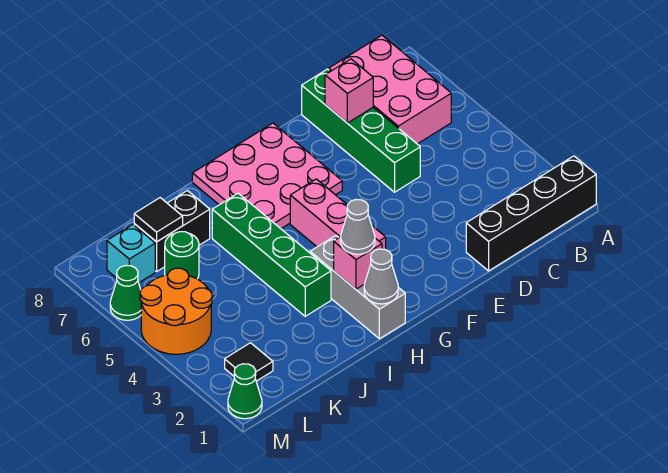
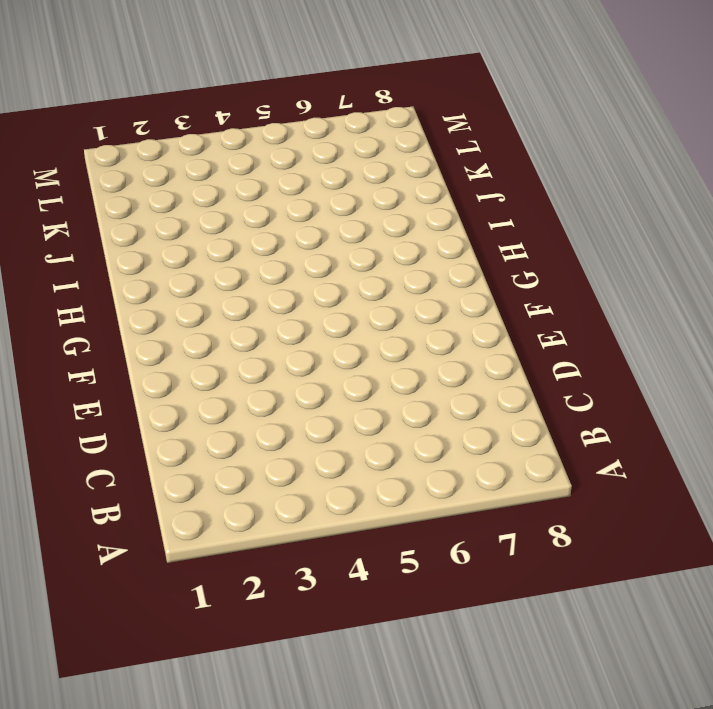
none -> black brick A1:D1 level 1
none -> pink brick B6:C8 level 1
none -> green brick D5:D8 level 1

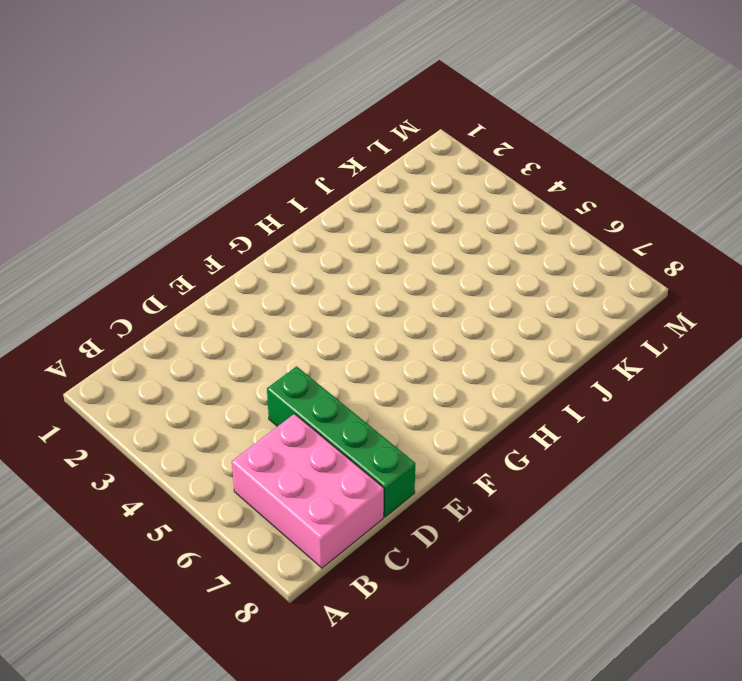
none -> black brick A1:D1 level 1
none -> pink plate F6:H8 level 1
none -> pink brick G3:G5 level 1

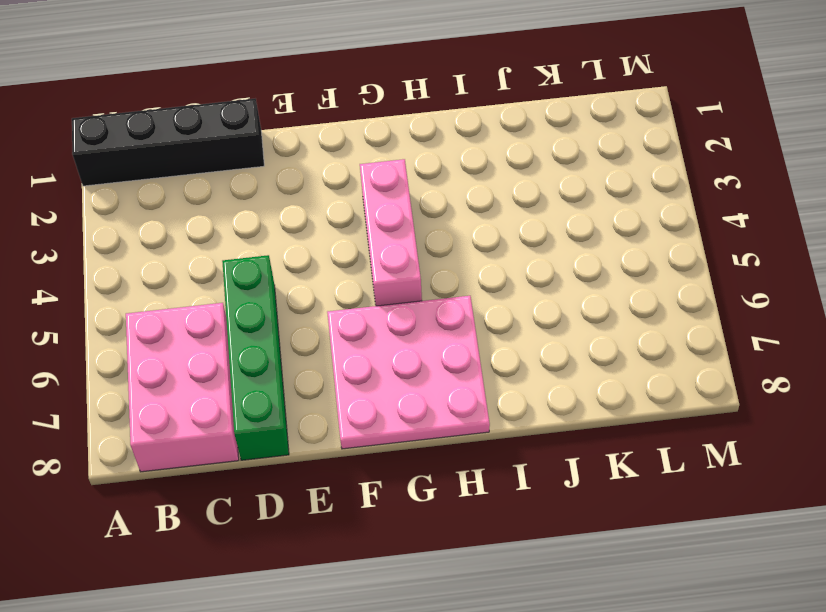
none -> grey brick H1:H3 level 1
none -> green brick I3:I6 level 1
none -> black brick J7:K7 level 1

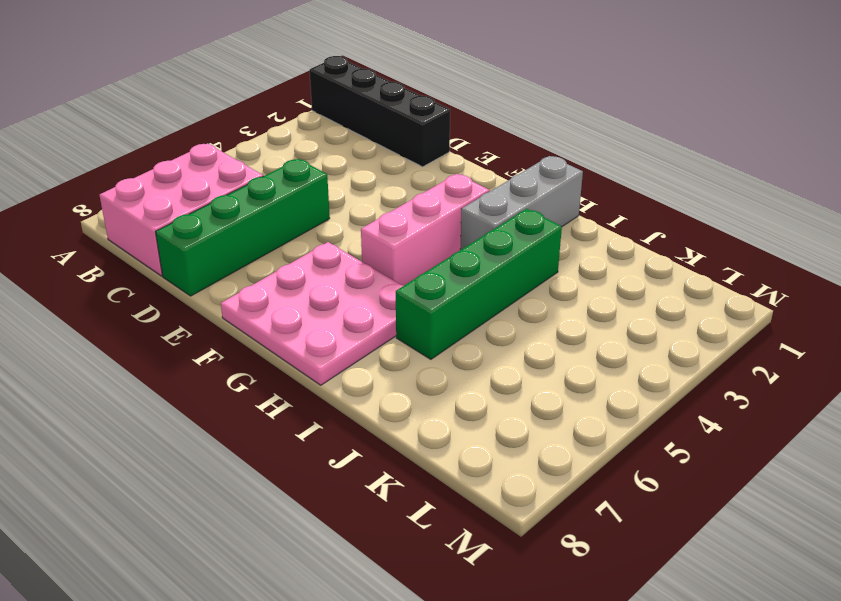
none -> black brick J7:K7 level 1
none -> green round brick K6 level 1
none -> black tile L2 level 1

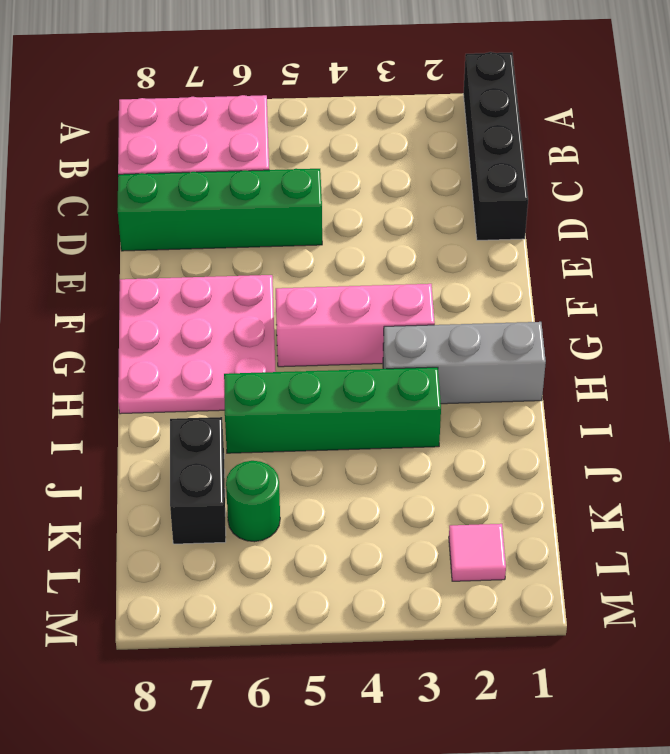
pink tile L2 level 1 -> black tile L2 level 1
none -> orange round brick L4:M5 level 1
none -> cyan brick L7 level 1
none -> green cone M1 level 1

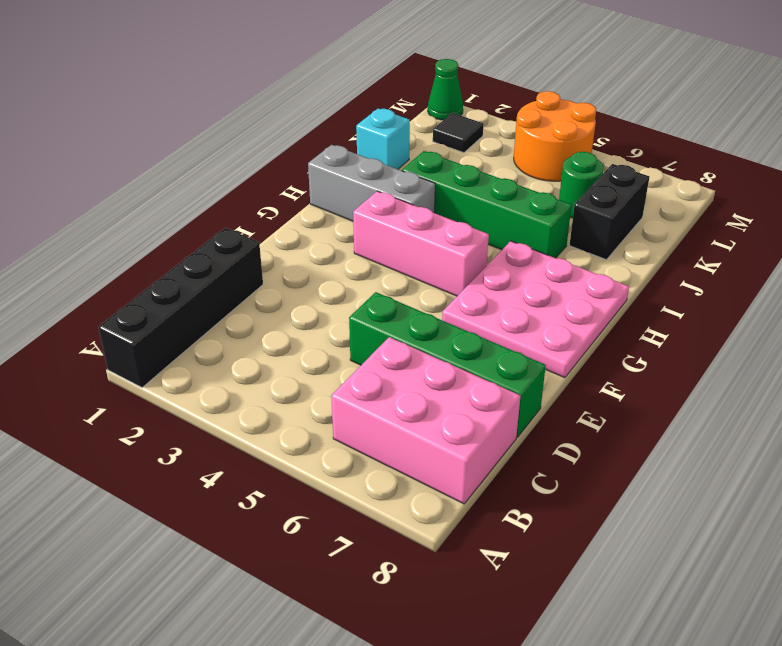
cyan brick J1 level 1 -> cyan brick L7 level 1
none -> green cone M6 level 1
none -> pink brick D7 level 2
none -> grey cone H1 level 2

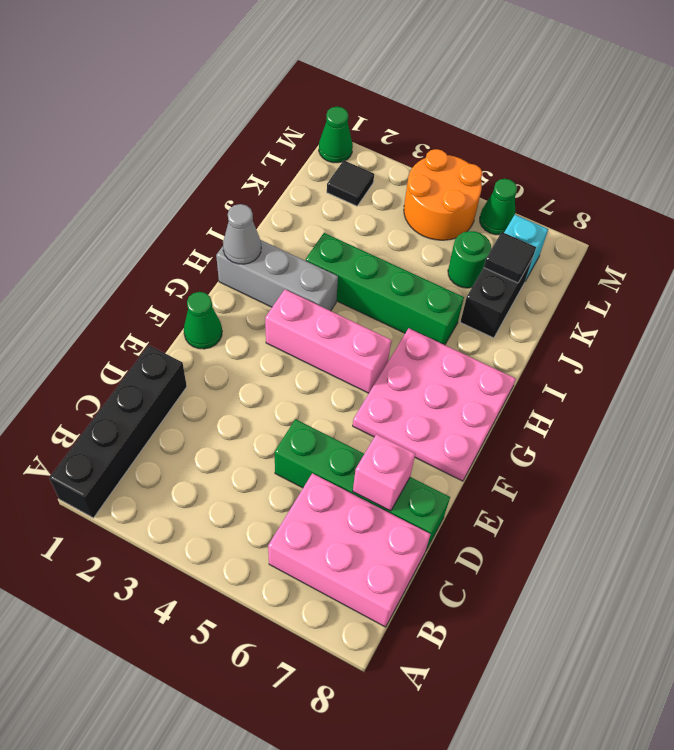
green cone F1 level 1 -> none
none -> pink brick H2 level 2
none -> grey cone H2 level 3

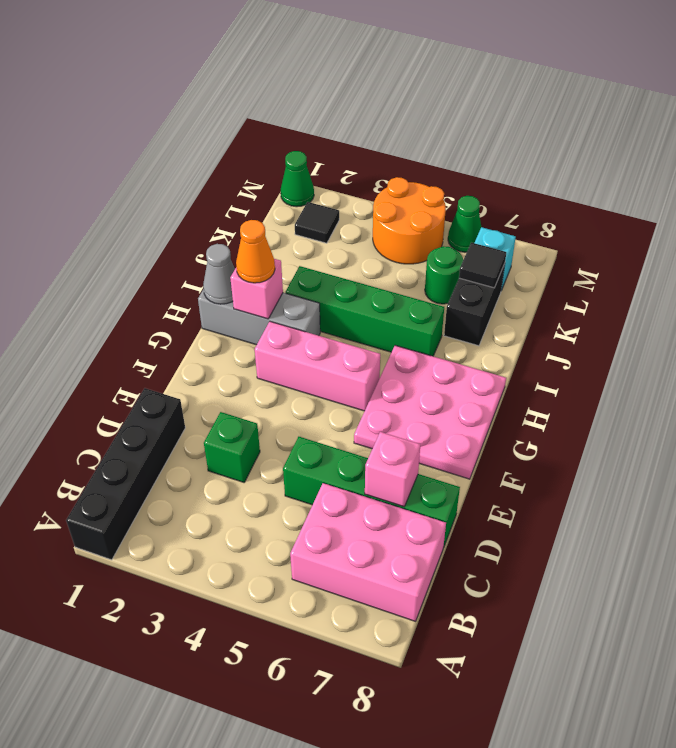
green brick D3 level 1 -> none
orange cone H2 level 3 -> grey cone H2 level 3

